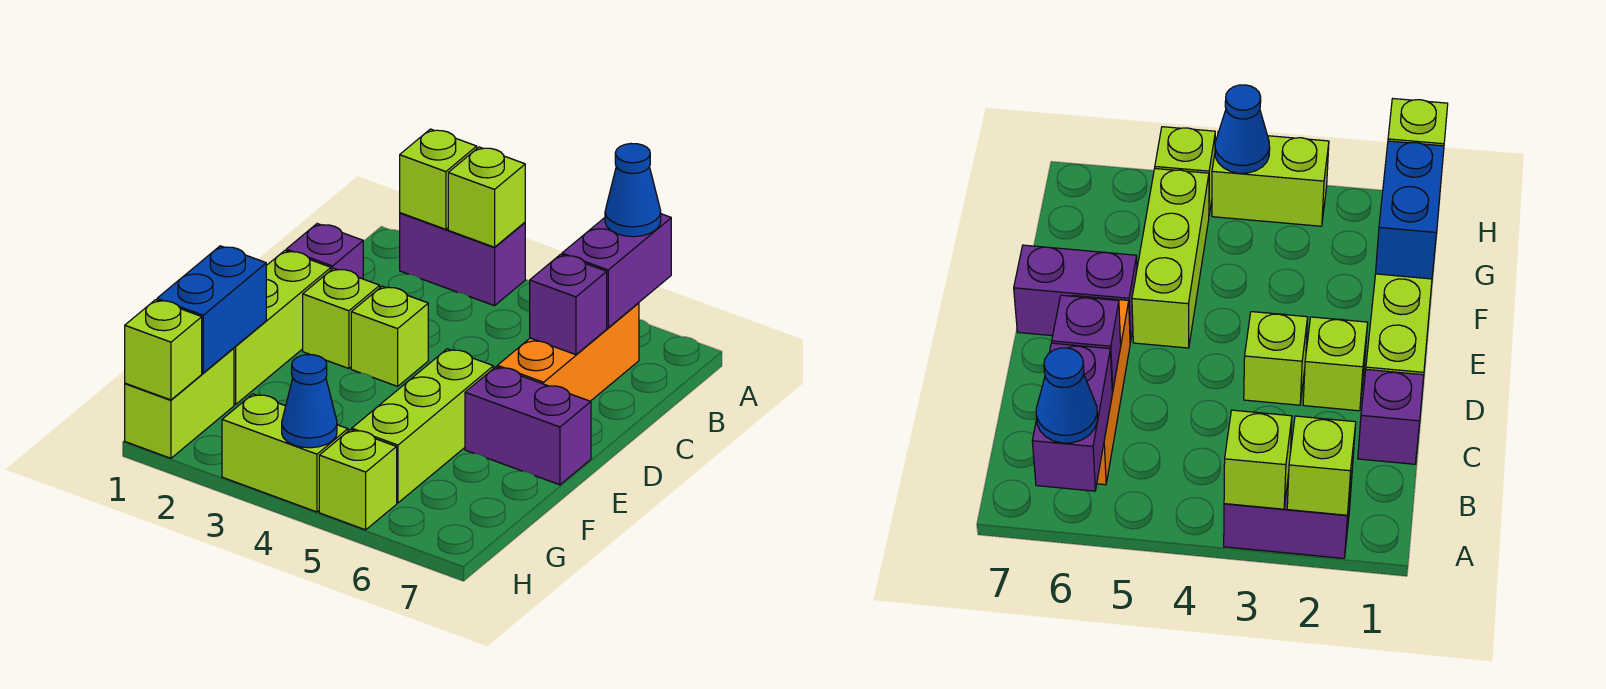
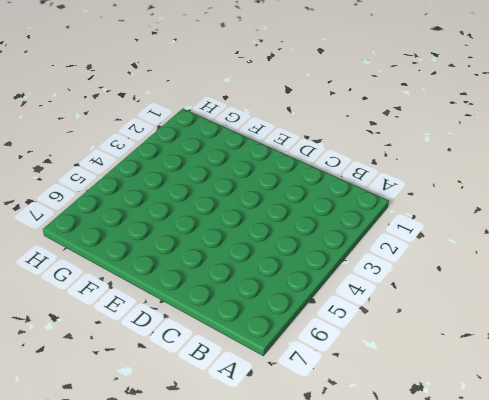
none -> purple brick A2:A3 level 1
none -> orange brick B6:D6 level 1
none -> purple brick C1 level 1

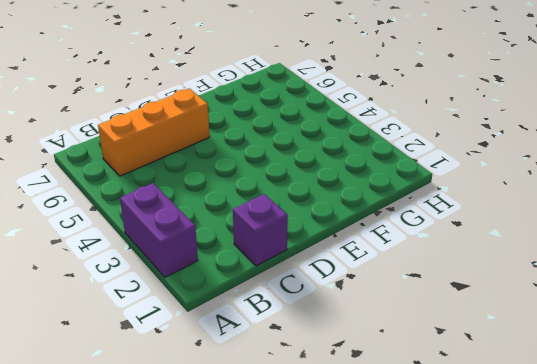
none -> lime brick D1:F1 level 1
none -> lime brick D2 level 1
none -> lime brick D3 level 1

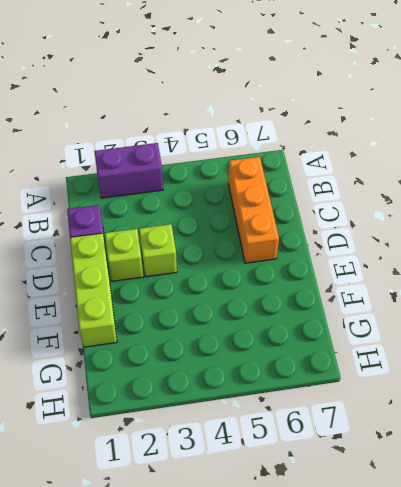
none -> lime brick E5:G5 level 1
none -> purple brick E6:E7 level 1
none -> lime brick G1:H1 level 1

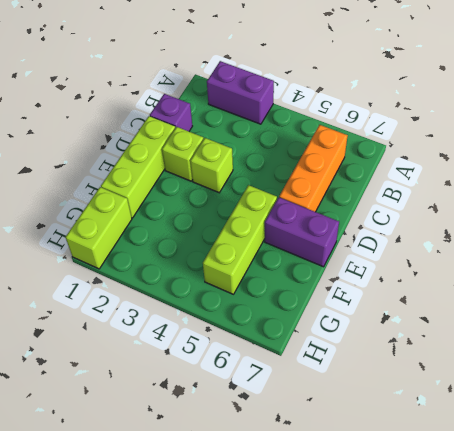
none -> lime brick H3:H4 level 1
none -> lime brick H5 level 1
none -> lime brick A2 level 2

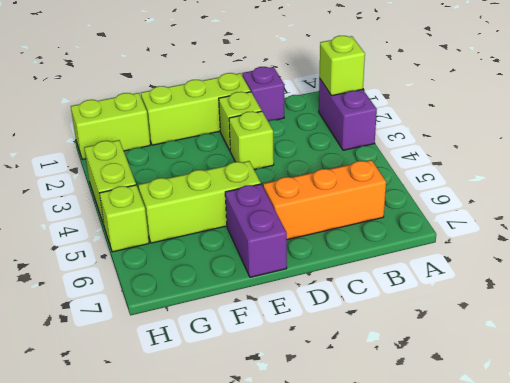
none -> lime brick A3 level 2
none -> purple brick A6:B6 level 2
none -> purple brick C6 level 2

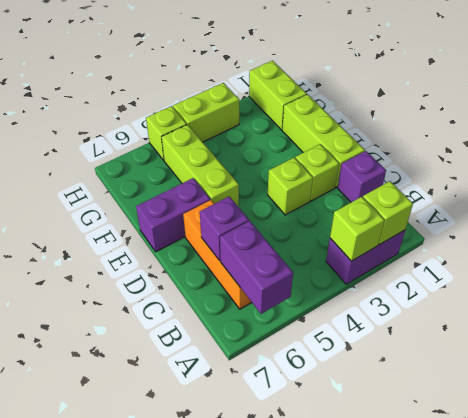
none -> blue brick F1:G1 level 2
none -> lime brick H1 level 2
none -> blue cone H4 level 2

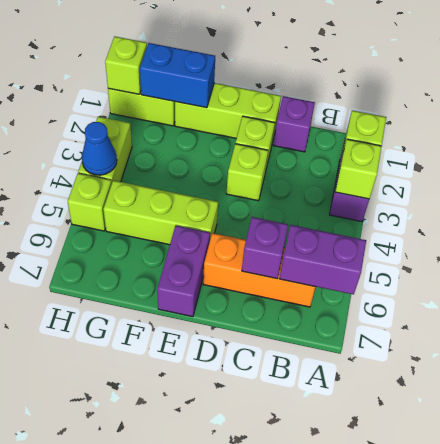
none -> blue cone A6 level 3

